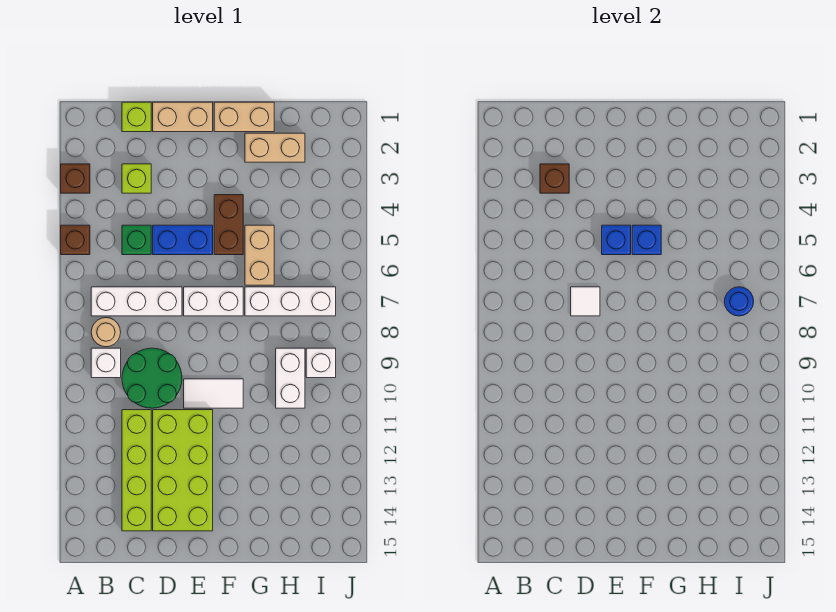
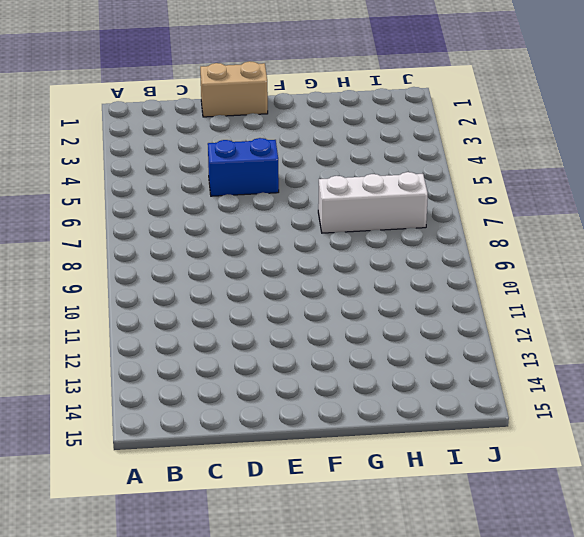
none -> brown brick A3 level 1
none -> brown brick A5 level 1
none -> white brick B7:D7 level 1

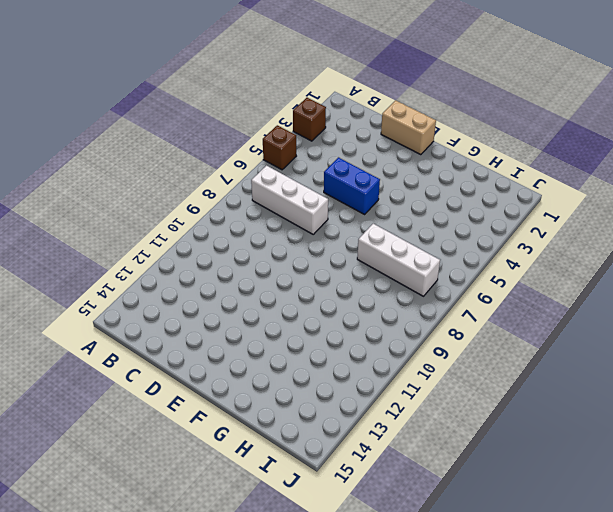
none -> tan round brick B8 level 1
none -> white brick B9 level 1
none -> lime brick C1 level 1

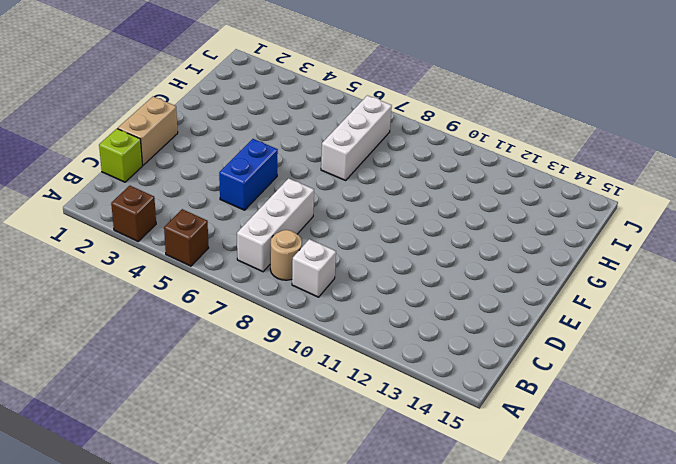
none -> lime brick C3 level 1
none -> green brick C5 level 1
none -> green round brick C9:D10 level 1

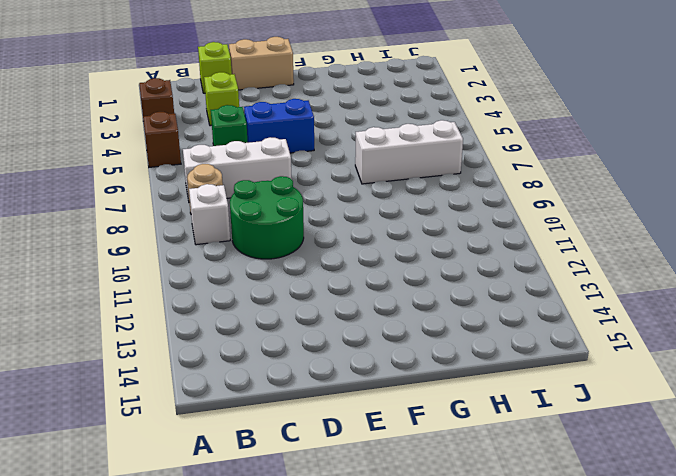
none -> lime brick C11:C14 level 1
none -> lime brick D11:E14 level 1
none -> white brick E7:F7 level 1

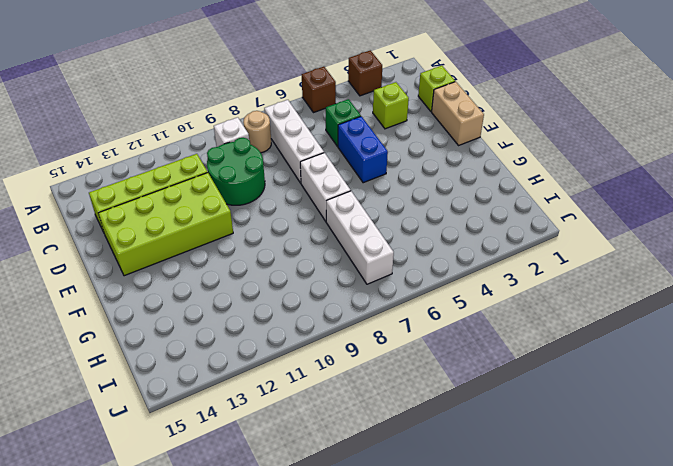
none -> white tile E10:F10 level 1
none -> tan brick F1:G1 level 1
none -> brown brick F4:F5 level 1

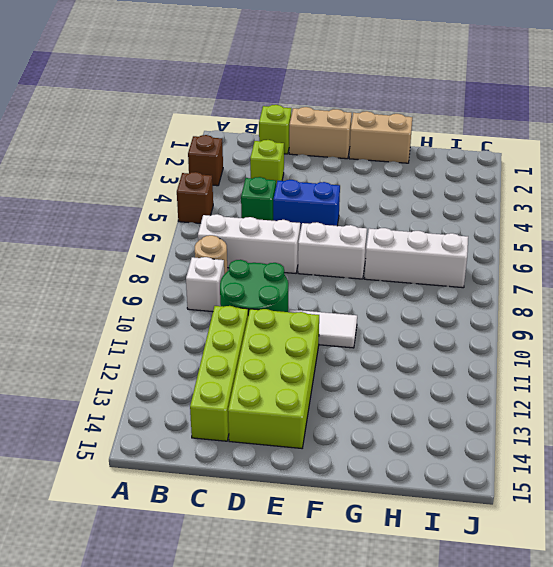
none -> brown brick F4:F5 level 1
none -> tan brick G2:H2 level 1
none -> tan brick G5:G6 level 1

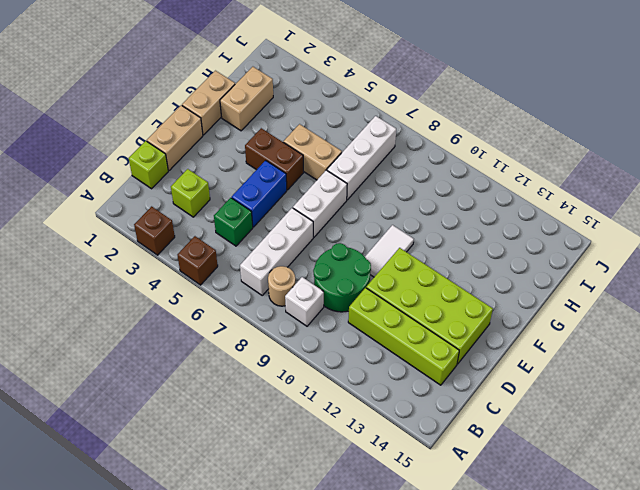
none -> white brick H9:H10 level 1
none -> white brick I9 level 1
none -> brown brick C3 level 2

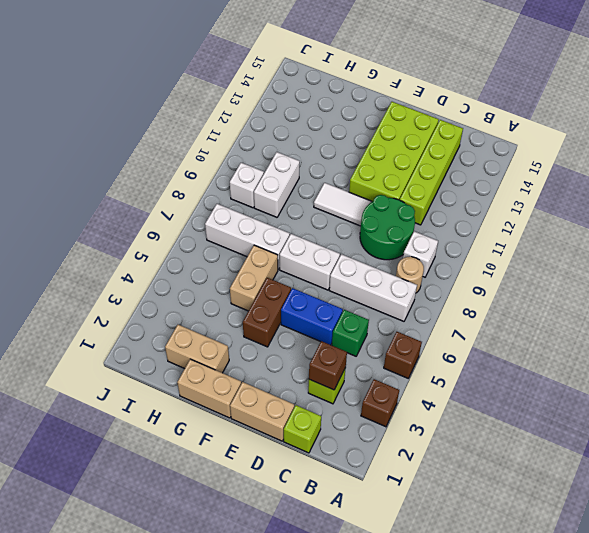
none -> white tile D7 level 2
none -> blue brick E5 level 2
none -> blue brick F5 level 2

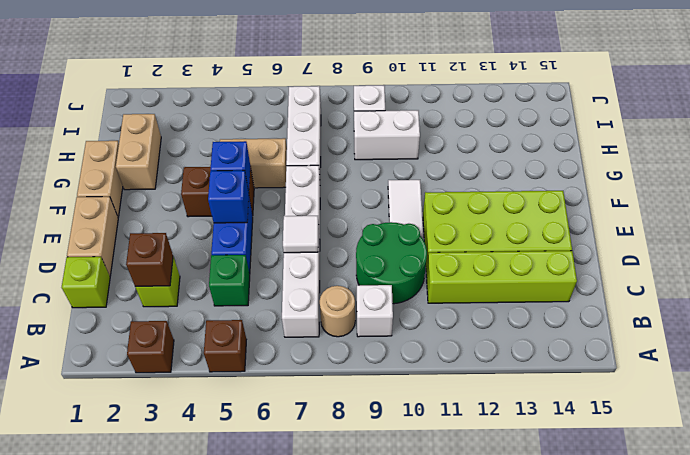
none -> blue round brick I7 level 2

